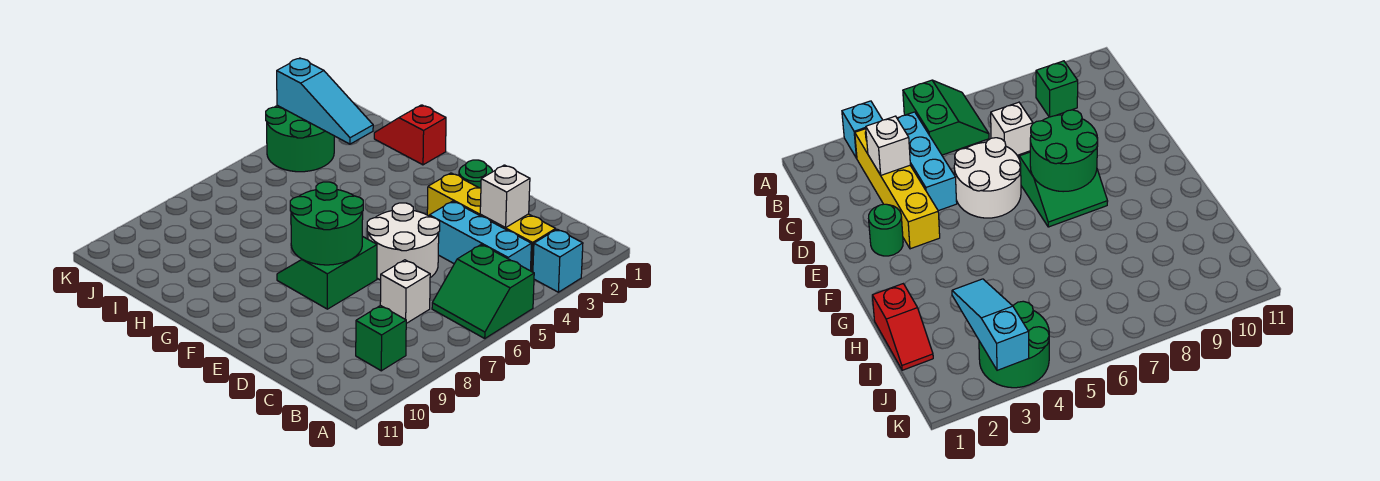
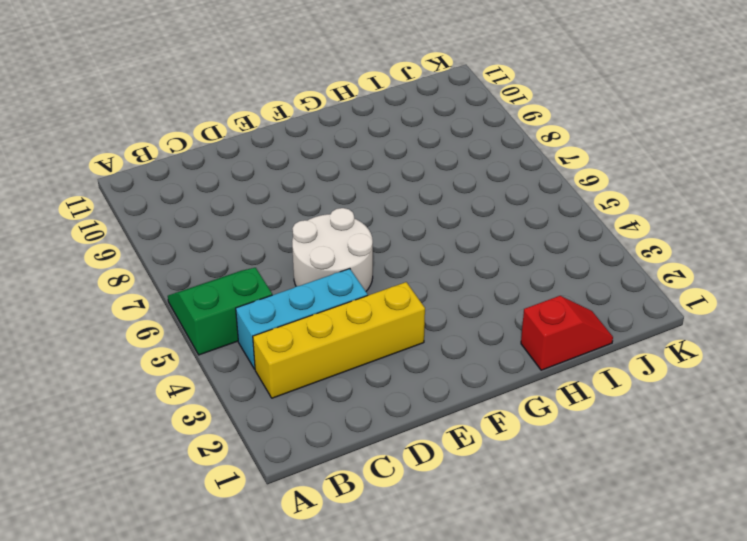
none -> cyan brick A3 level 1
none -> green brick B9 level 1
none -> white brick C7 level 1

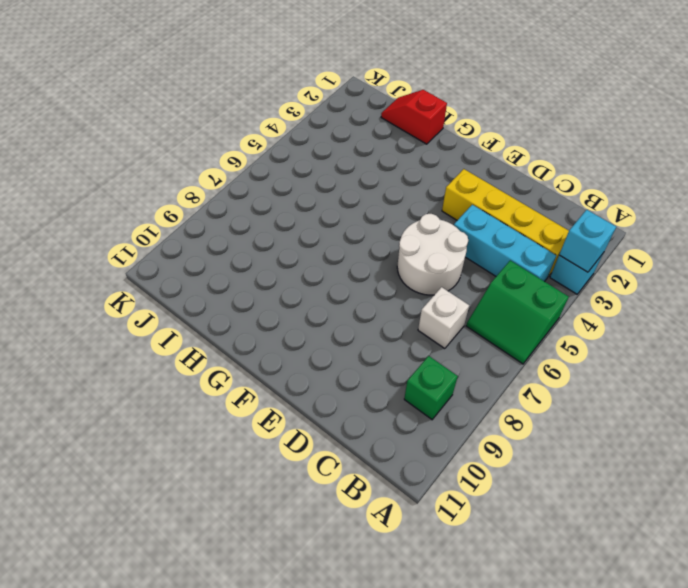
cyan brick A3 level 2 -> none
none -> green round brick E2 level 1
none -> green slope E7:F8 level 1 top E
none -> green round brick J3:K4 level 1

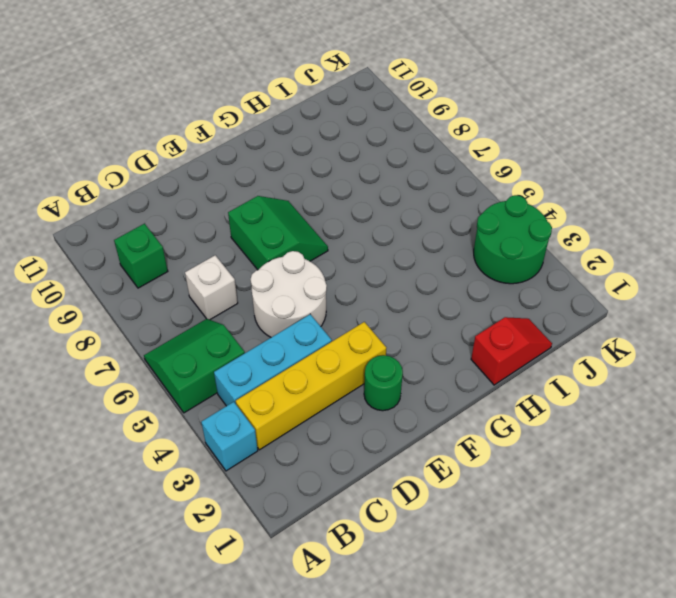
none -> white brick C3 level 2
none -> green round brick E7:F8 level 2
none -> cyan slope I3:K3 level 2 top K

